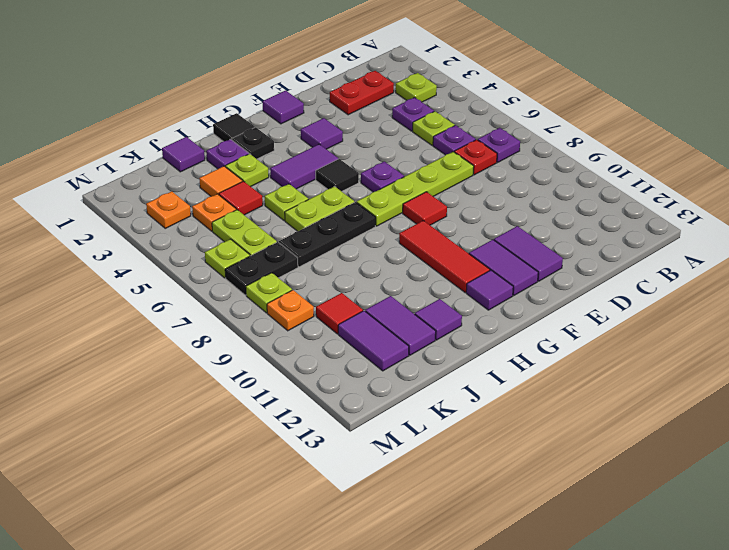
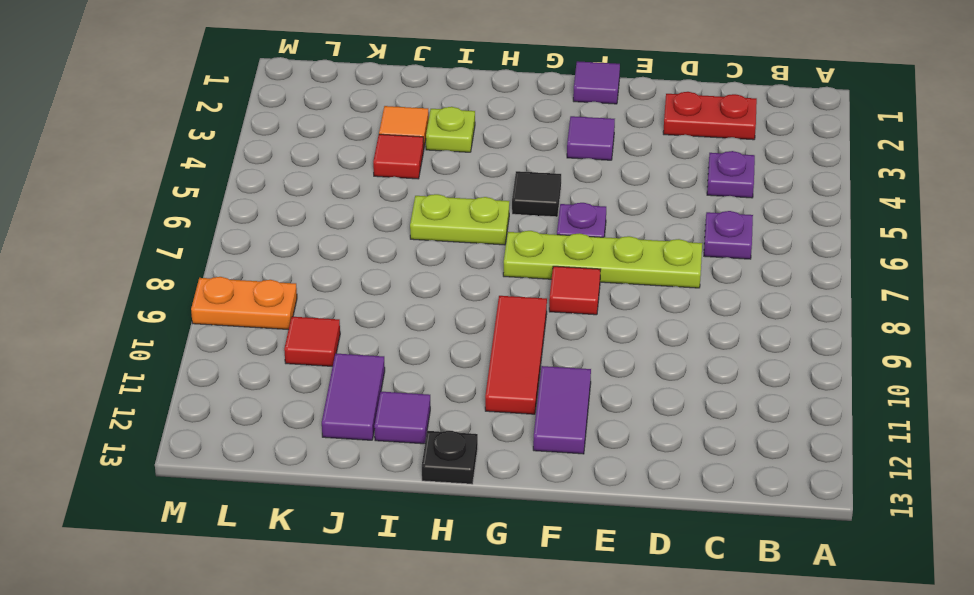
black plate H13 level 1 -> black plate H2 level 1
orange plate L9:M9 level 1 -> orange plate L9 level 1
none -> lime plate B3 level 1
none -> purple plate B7 level 1
none -> lime plate C5 level 1
none -> red plate C7 level 1

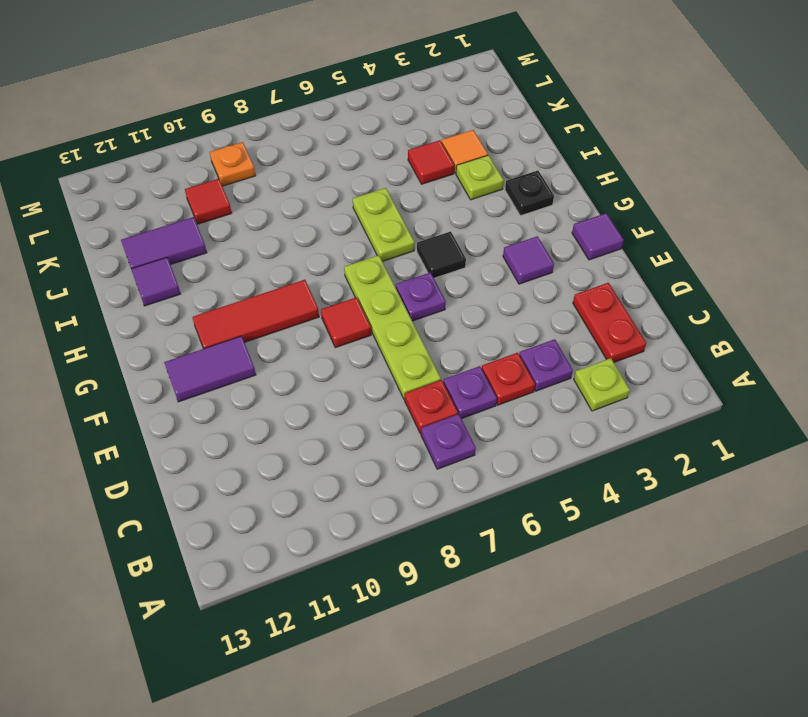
red plate C5 level 1 -> lime plate C5 level 1
none -> purple tile E11:E12 level 1
none -> purple tile G4:H4 level 1
none -> purple tile G12 level 1
none -> black tile H1 level 1

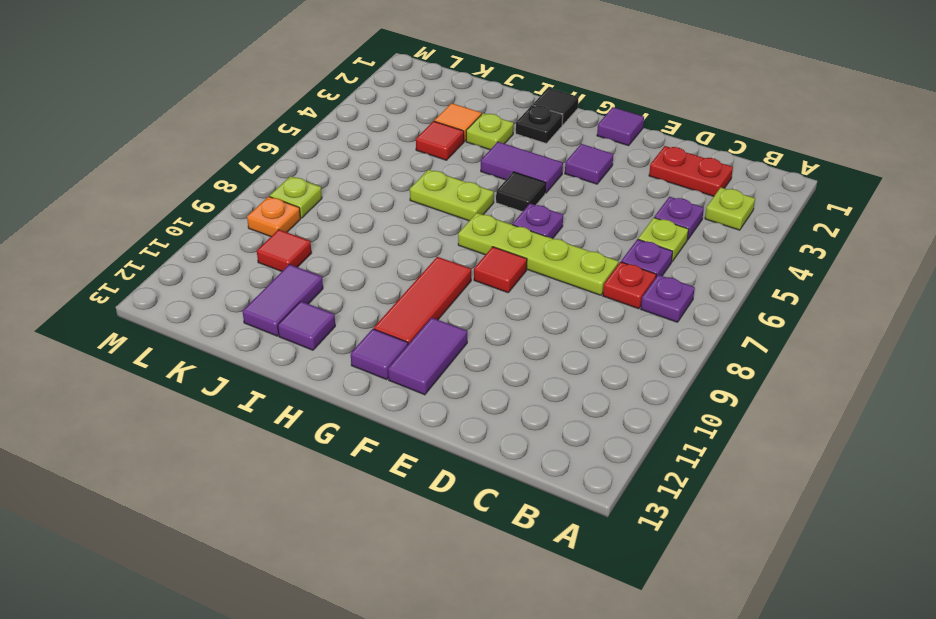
none -> purple tile E11:E12 level 1
none -> black plate H7:J7 level 1
none -> purple plate I2 level 1
none -> lime plate I5 level 1

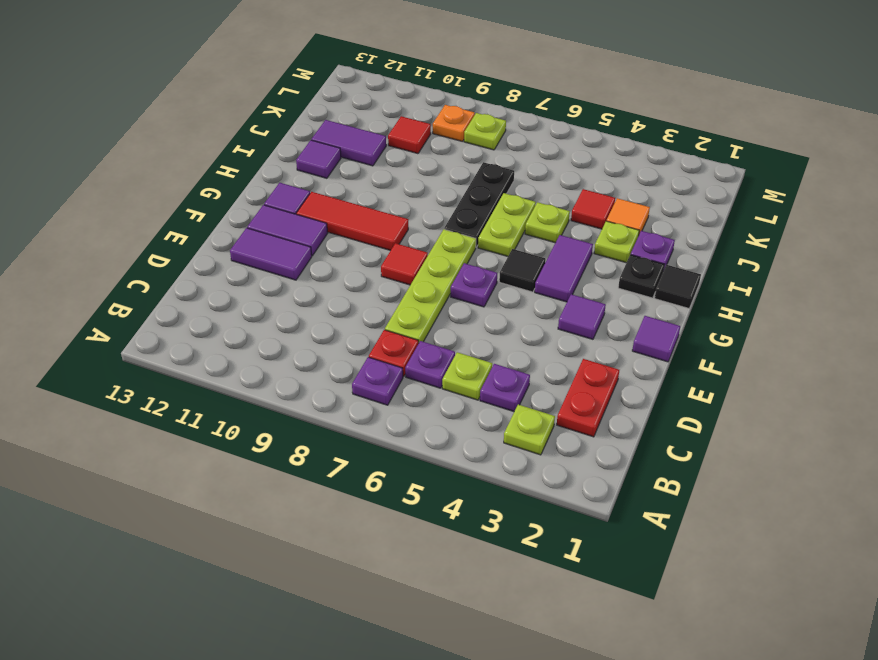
none -> purple tile J1 level 1
none -> orange plate K4 level 1
none -> lime plate K5:K6 level 1
none -> black plate K7:L7 level 1

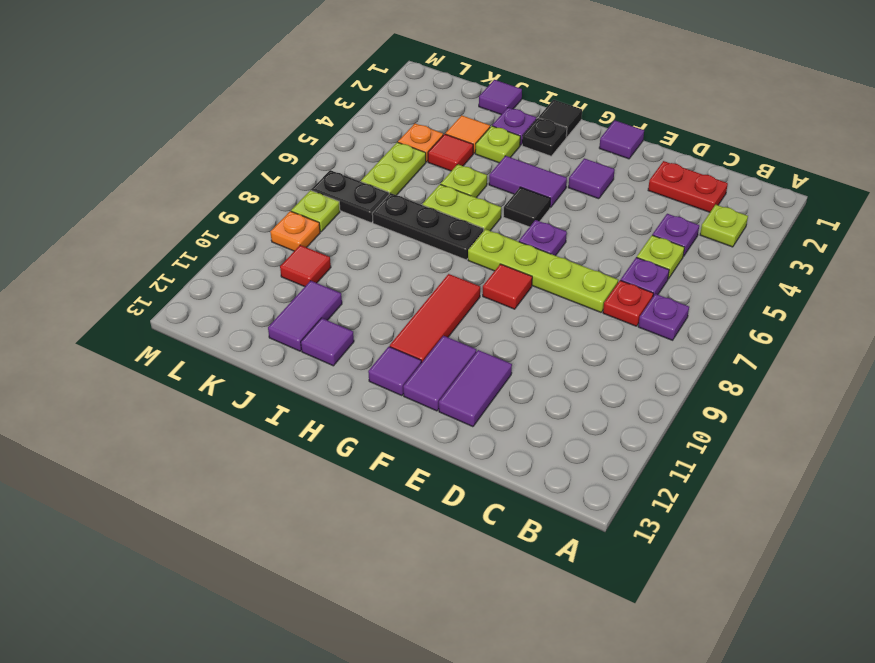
none -> purple tile K11:K12 level 1
none -> orange plate L3 level 1
none -> lime plate L6 level 1

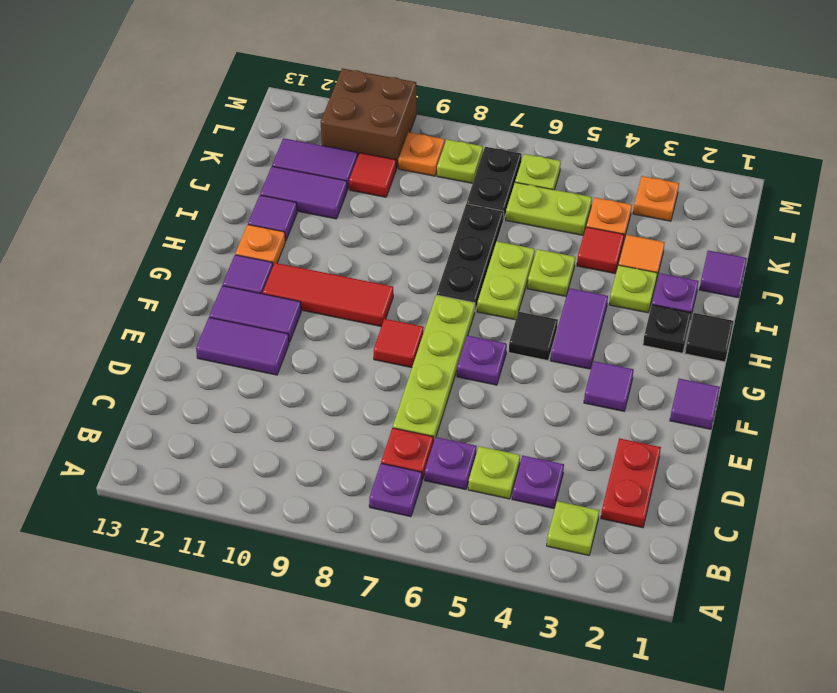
orange plate H12 level 1 -> none
brown brick L10:M11 level 1 -> none

